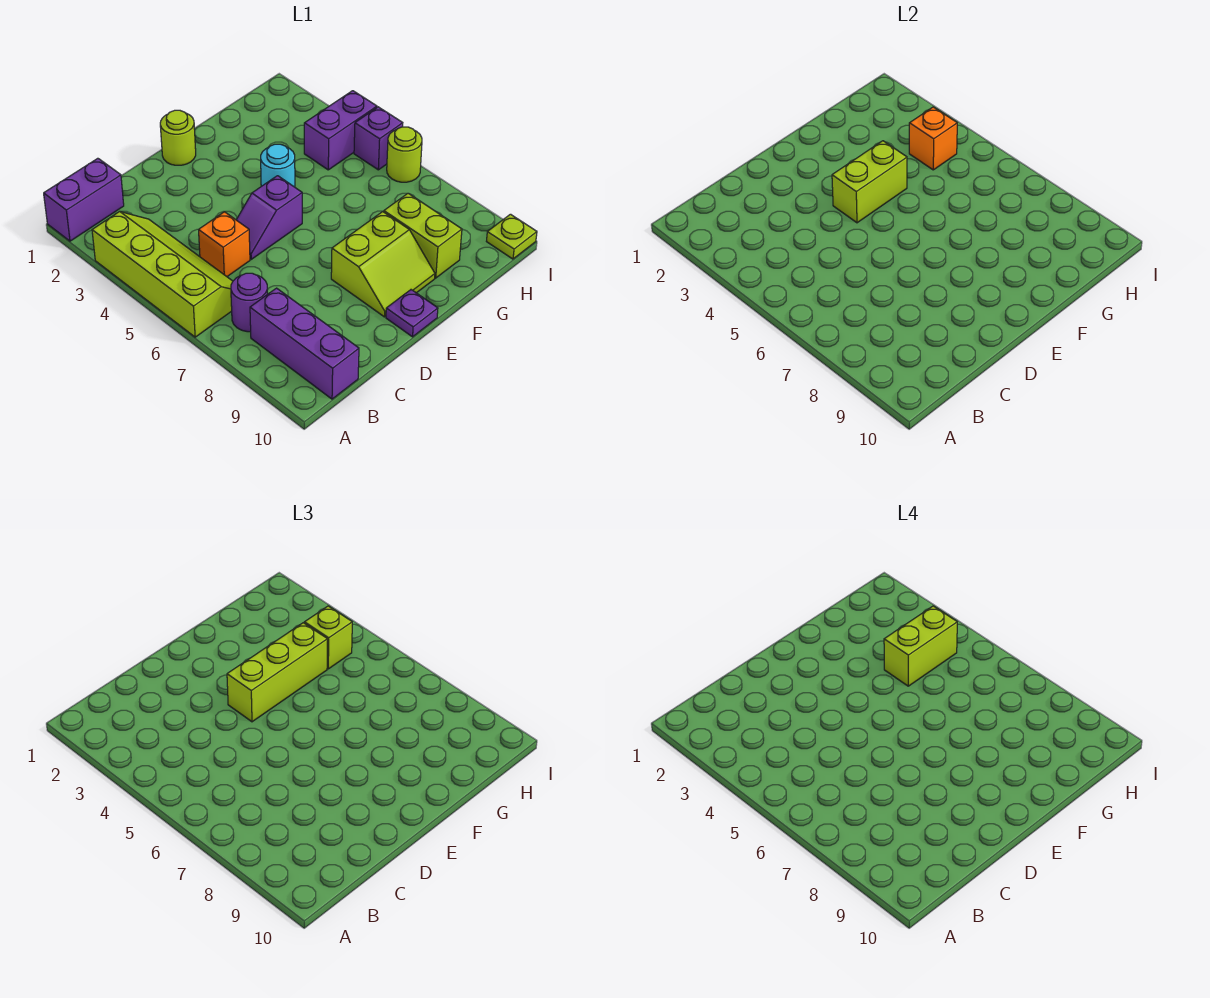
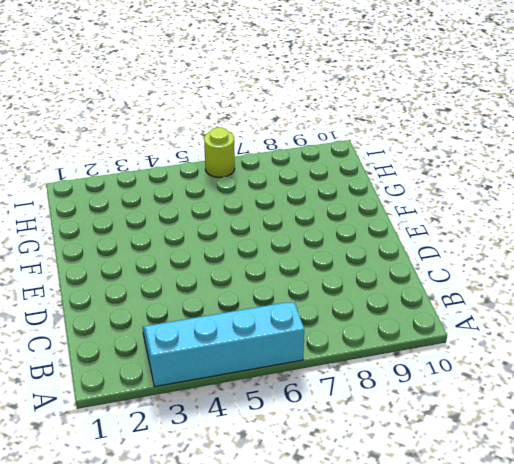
cyan slope A3:B6 level 1 top A -> lime slope A3:B6 level 1 top A
none -> purple brick A1:B1 level 1
none -> purple round brick B7 level 1
none -> purple brick B8:B10 level 1

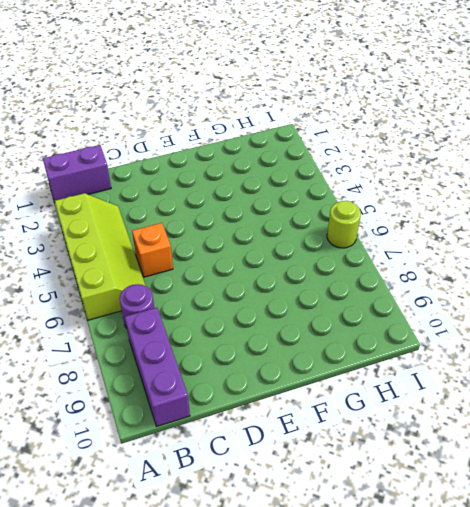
none -> purple slope D5:E5 level 1 top E
none -> lime round brick E1 level 1
none -> lime slope E8:F9 level 1 top 8

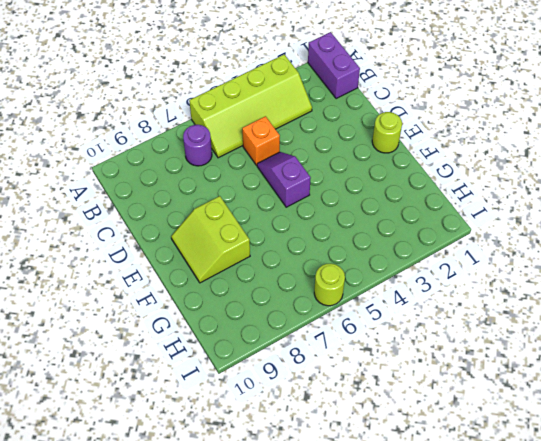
none -> purple brick B8:B10 level 1
none -> purple plate E10 level 1
none -> cyan round brick F4 level 1

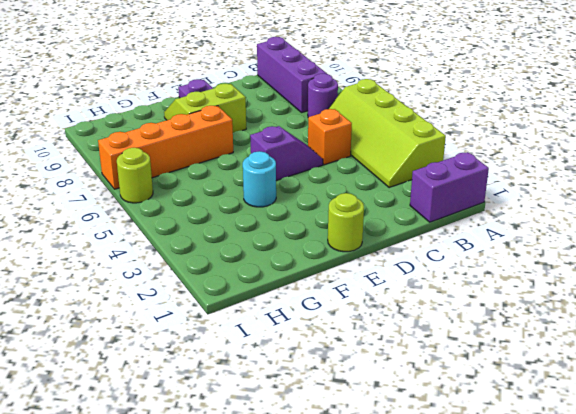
orange brick F7:I7 level 1 -> none
none -> lime brick G8:G9 level 1
none -> purple brick H4:I4 level 1
none -> purple brick I5 level 1

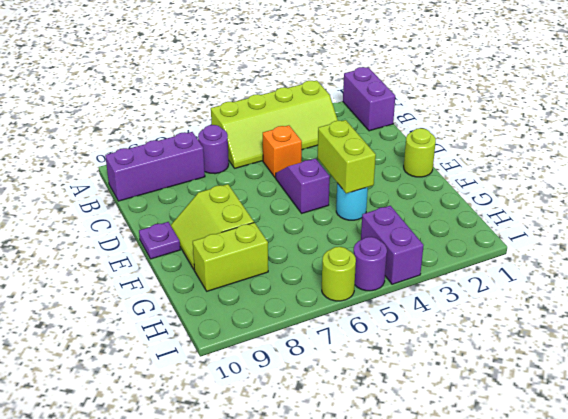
purple round brick I5 level 1 -> purple brick I5 level 1
none -> lime plate I10 level 1
none -> orange brick H4 level 2
none -> lime brick E4:G4 level 3

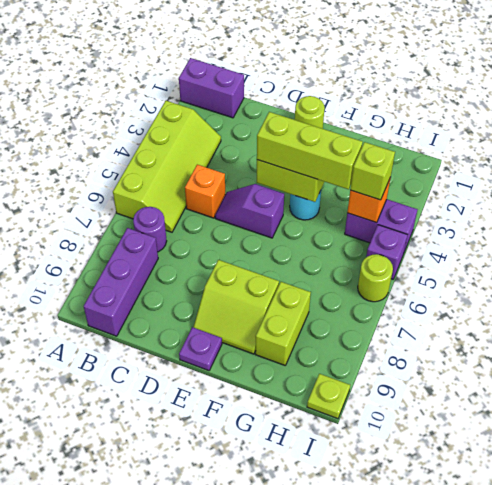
none -> lime brick G4:H4 level 4

